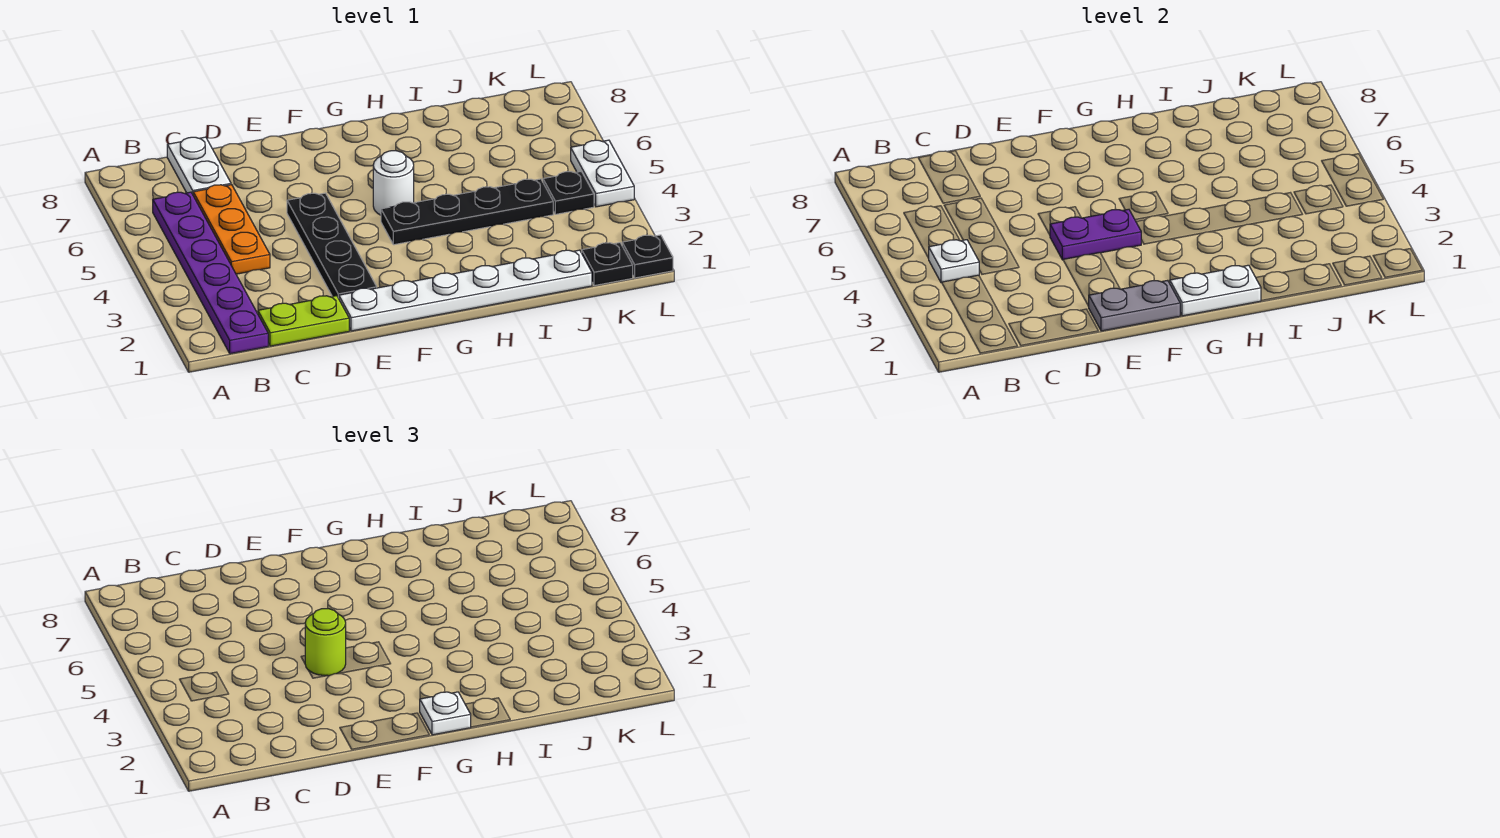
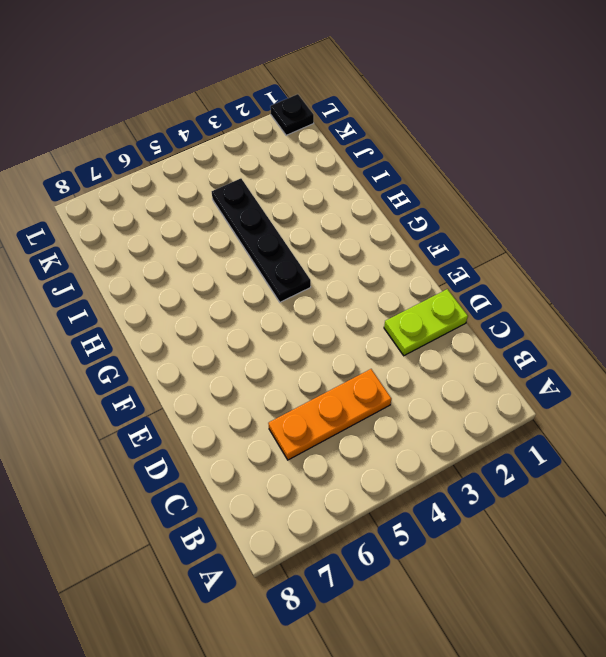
lime plate D1:D2 level 1 -> lime plate C1:D1 level 1
none -> purple plate B1:B6 level 1
none -> white plate C7:C8 level 1
none -> white plate E1:J1 level 1

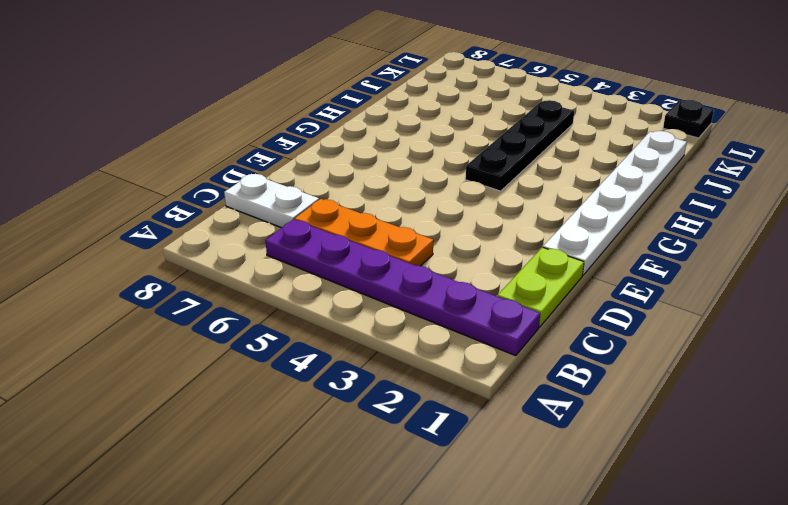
none -> black plate E2:E5 level 1
none -> white round brick G5 level 1
none -> black plate K1 level 1

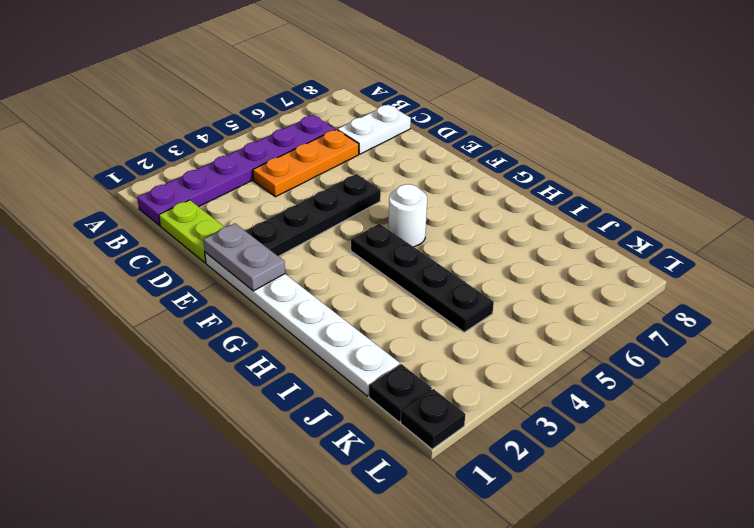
none -> black plate K4 level 1
none -> white plate L4:L5 level 1
none -> white plate B4 level 2

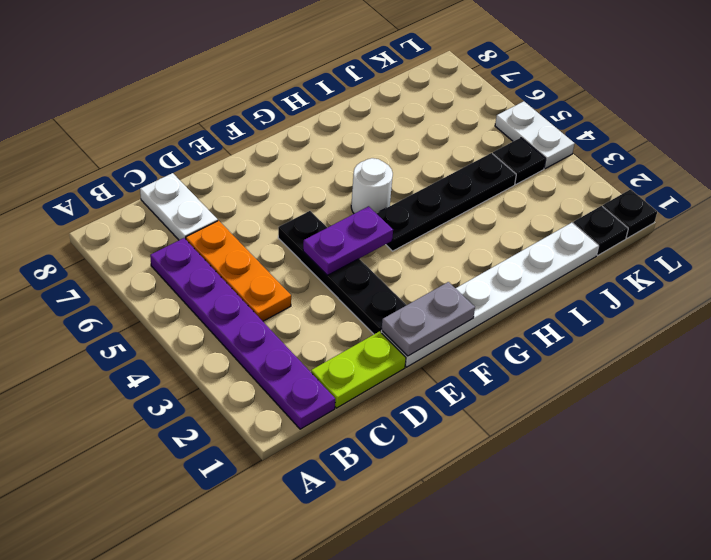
none -> white plate B4 level 2
none -> white plate G1:H1 level 2
none -> lime round brick E4 level 3

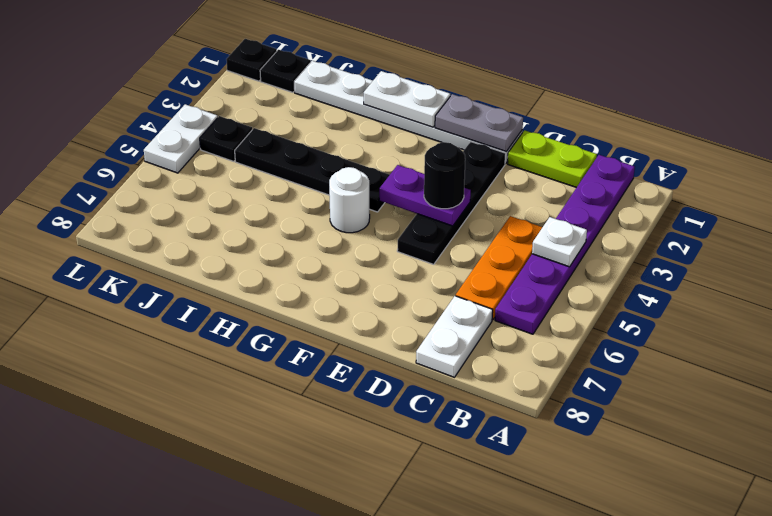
black round brick E4 level 3 -> lime round brick E4 level 3
none -> white plate G1 level 3

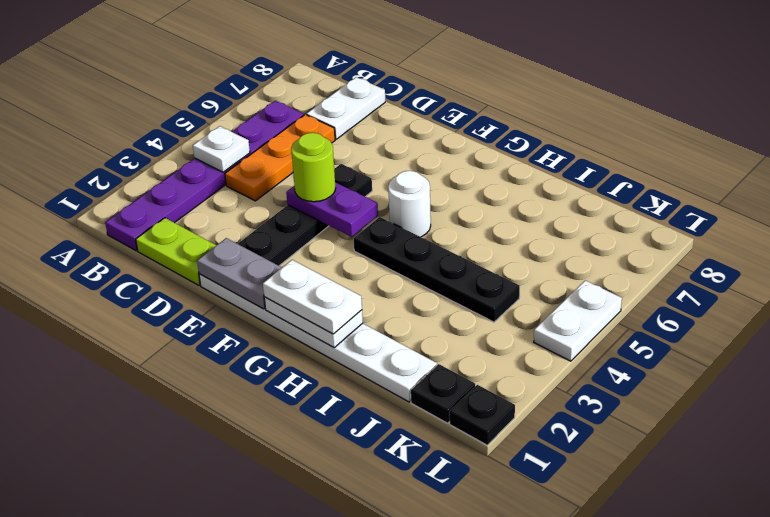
white plate G1:H1 level 3 -> white plate G1 level 3
none -> black plate K4 level 1

